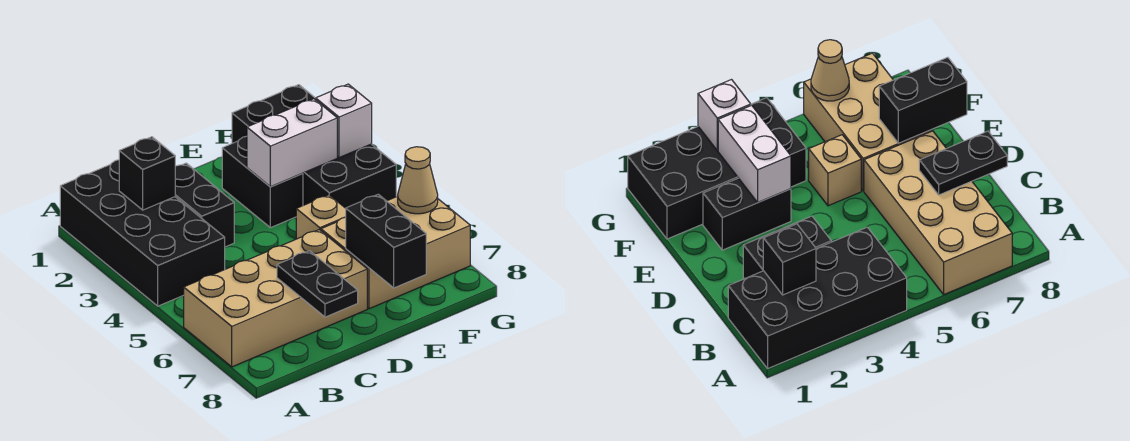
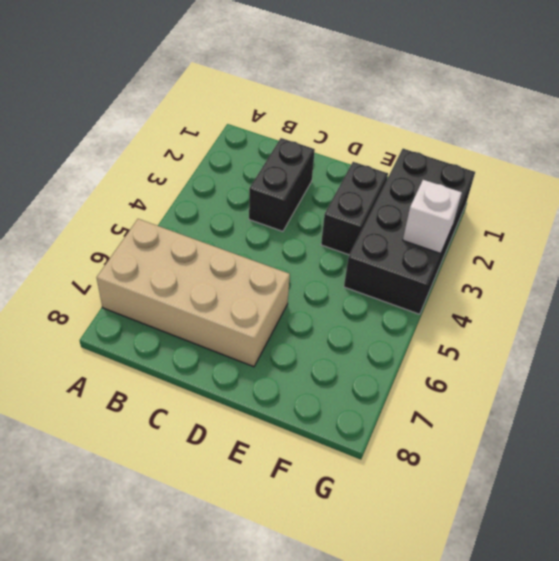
none -> black brick A1:B4 level 1
none -> tan brick E5 level 1
none -> tan brick E6:G7 level 1

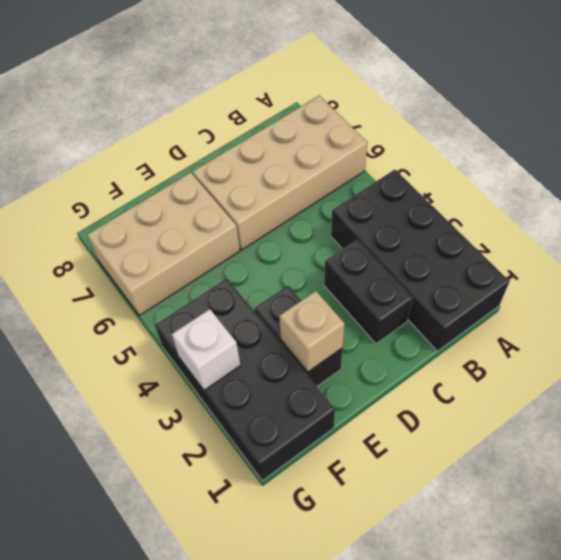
tan brick E2 level 2 -> tan brick E5 level 1
none -> black brick B2 level 2
none -> black plate C7:C8 level 2
none -> white brick E3:F3 level 2

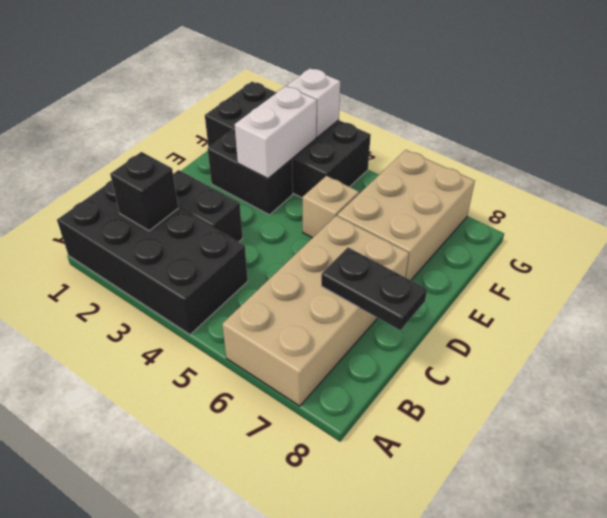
none -> black brick E7:E8 level 2
none -> tan cone G6 level 2

